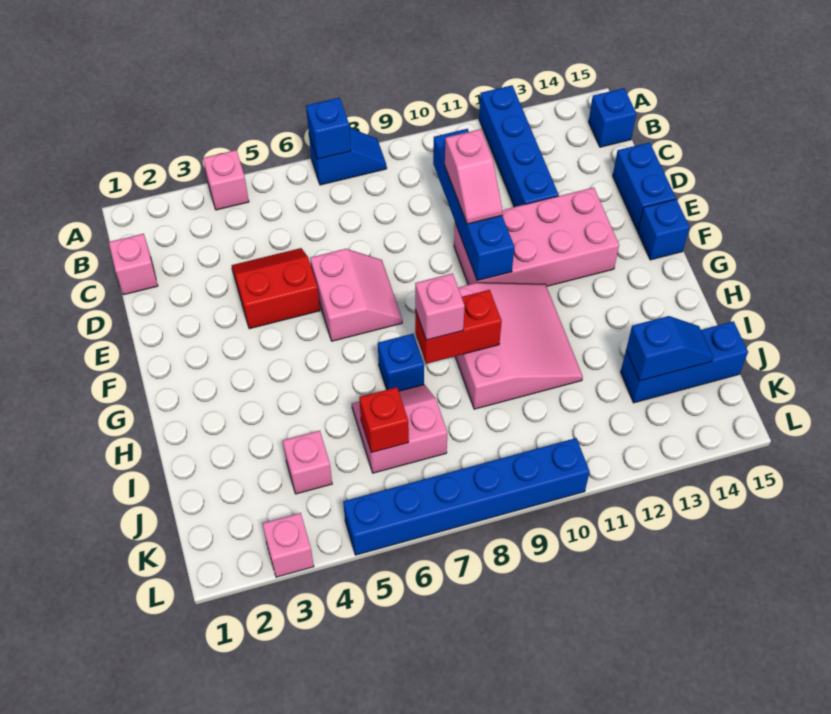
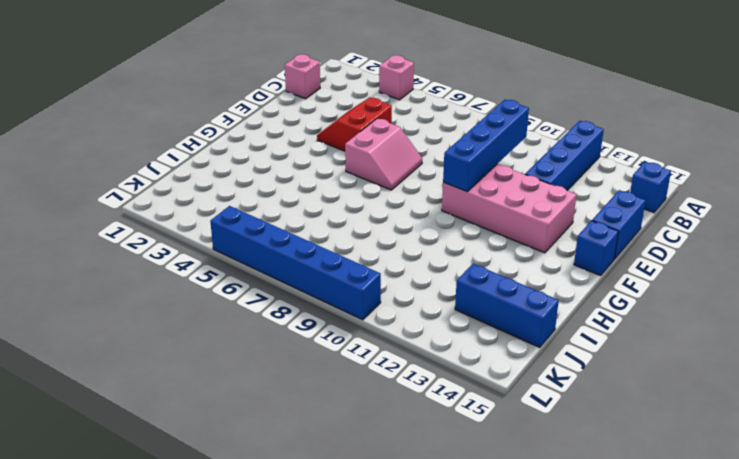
red slope D4:E5 level 1 top 5 -> red slope D4:E5 level 1 top E
none -> blue slope A7:A8 level 1 top 7
none -> pink slope G9:I11 level 1 top 9
none -> blue brick H7 level 1

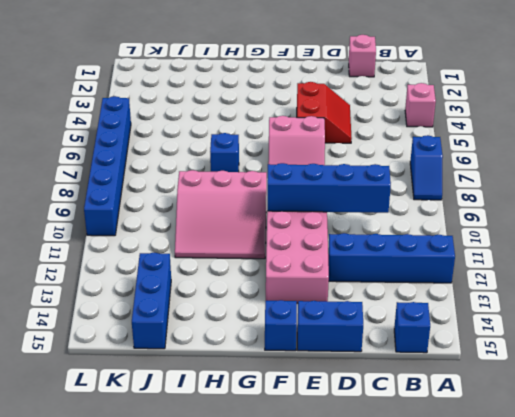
none -> pink slope I6:J7 level 1 top J
none -> pink brick J4 level 1
none -> pink brick L3 level 1

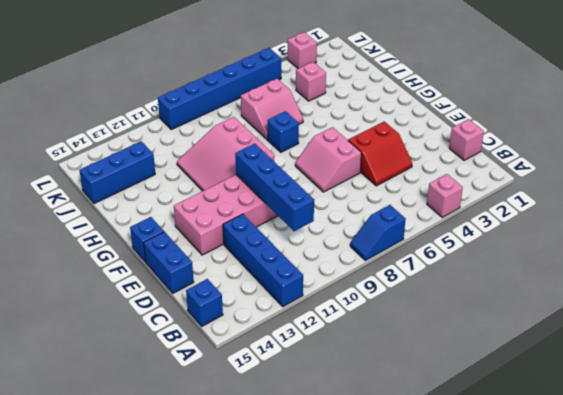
none -> blue brick A7 level 2
none -> red brick H8:H9 level 2
none -> red brick J6 level 2

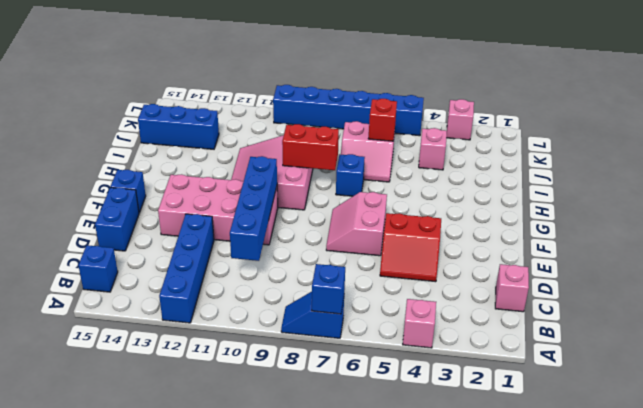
none -> blue slope J13:J14 level 2 top 13
none -> pink slope D10:E10 level 3 top D
none -> pink brick H8 level 3

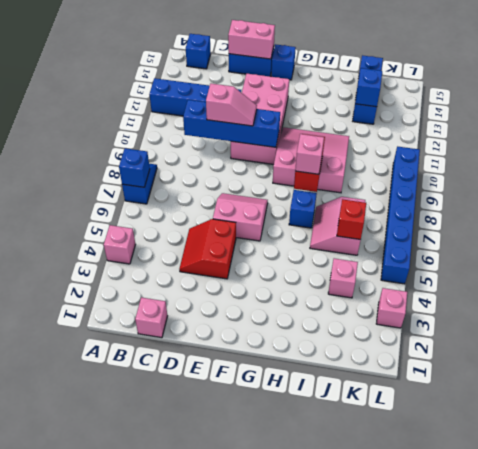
pink brick D15:E15 level 2 -> none

